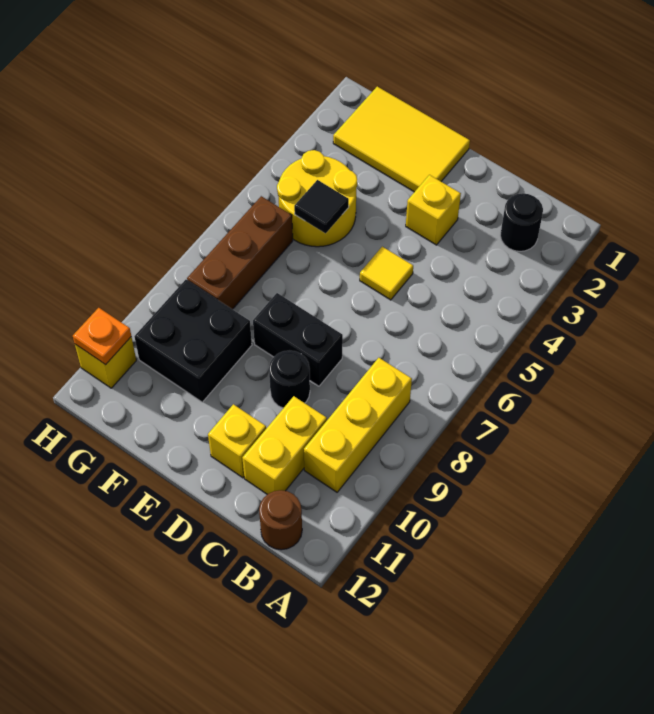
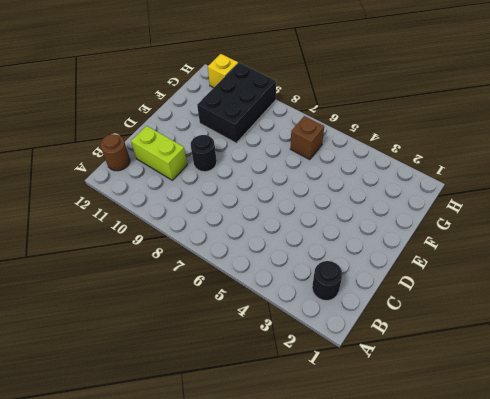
lime brick C10:C11 level 1 -> yellow brick C10:C11 level 1
black brick F9:H10 level 1 -> black brick F9:G10 level 1
brown brick G6 level 1 -> brown brick G6:G8 level 1
none -> yellow brick B8:B10 level 1
none -> yellow brick D3 level 1
none -> yellow tile D5 level 1

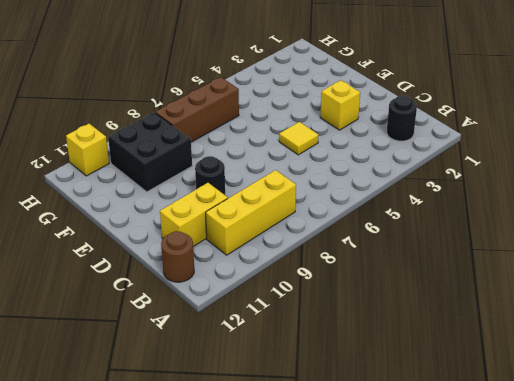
none -> black brick D8:E8 level 1
none -> yellow brick D11 level 1
none -> yellow tile E1:G2 level 1

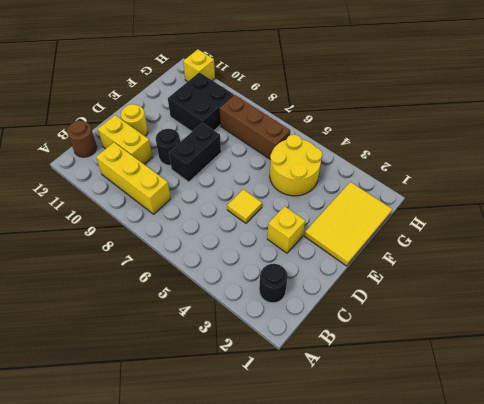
yellow round brick D11 level 1 -> yellow brick D11 level 1
none -> black tile F5 level 2
none -> orange plate H11 level 2

